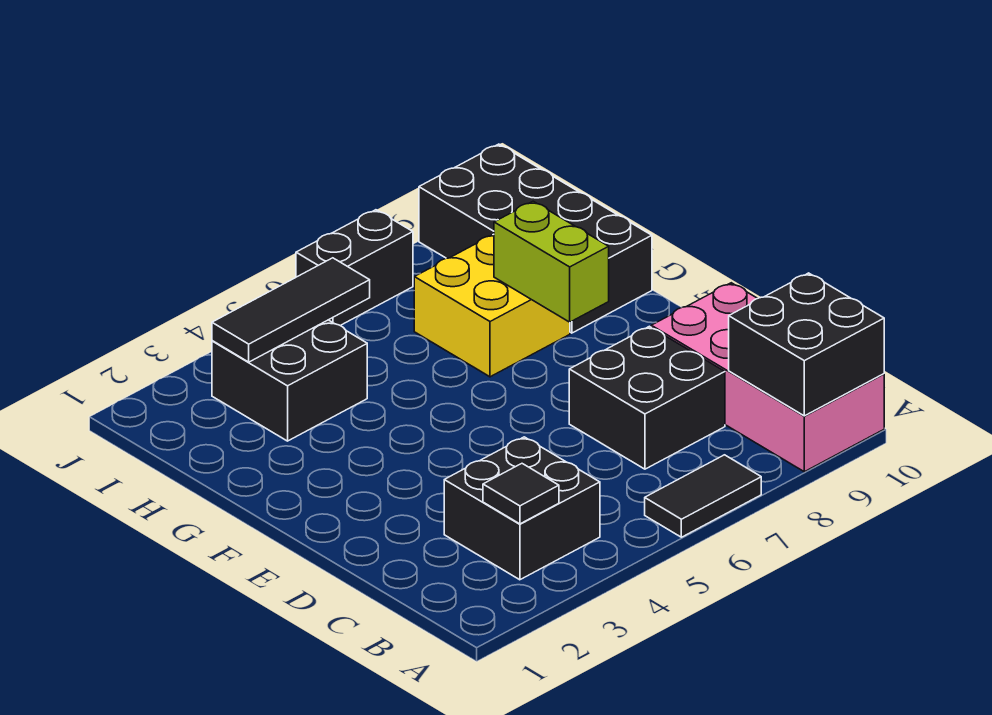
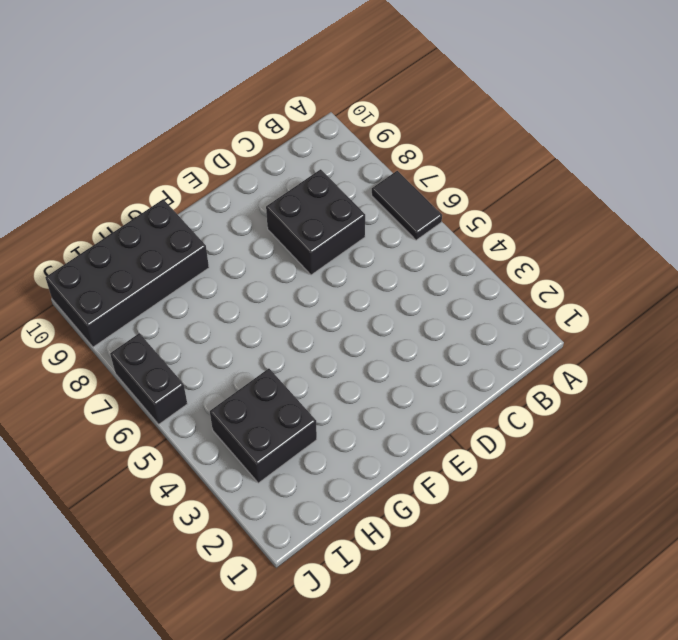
none -> pink brick A9:D10 level 1
none -> black brick B3:C4 level 1
none -> yellow brick G7:H8 level 1

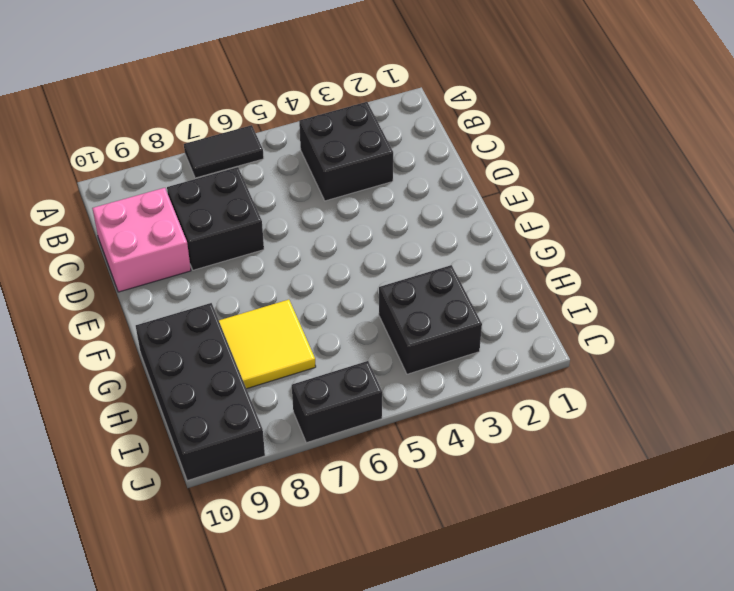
pink brick C9:D10 level 1 -> pink brick A9:D10 level 1
yellow tile G7:H8 level 1 -> yellow brick G7:H8 level 1
none -> black brick A9:B10 level 2
none -> black tile B3 level 2
none -> lime brick F8:G8 level 2

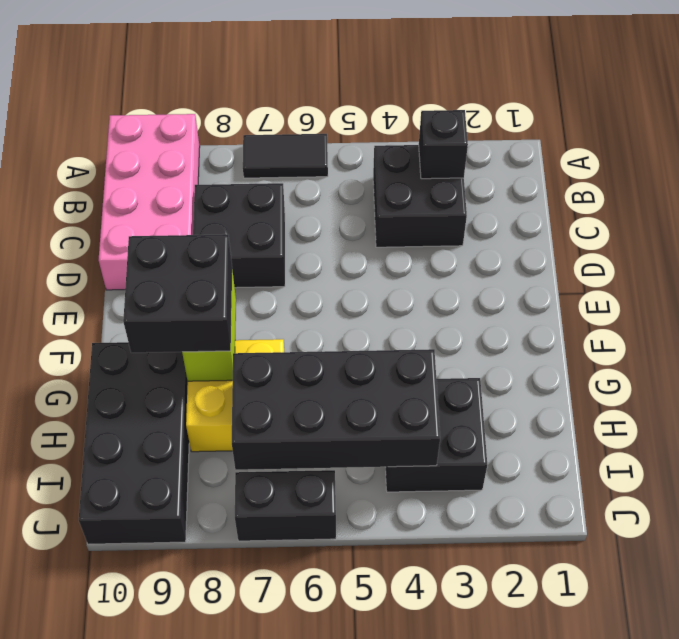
black brick B3 level 2 -> black tile B3 level 2
black brick F8:G9 level 3 -> black brick A9:B10 level 2
black brick H4:I7 level 2 -> black tile I3:I5 level 2

